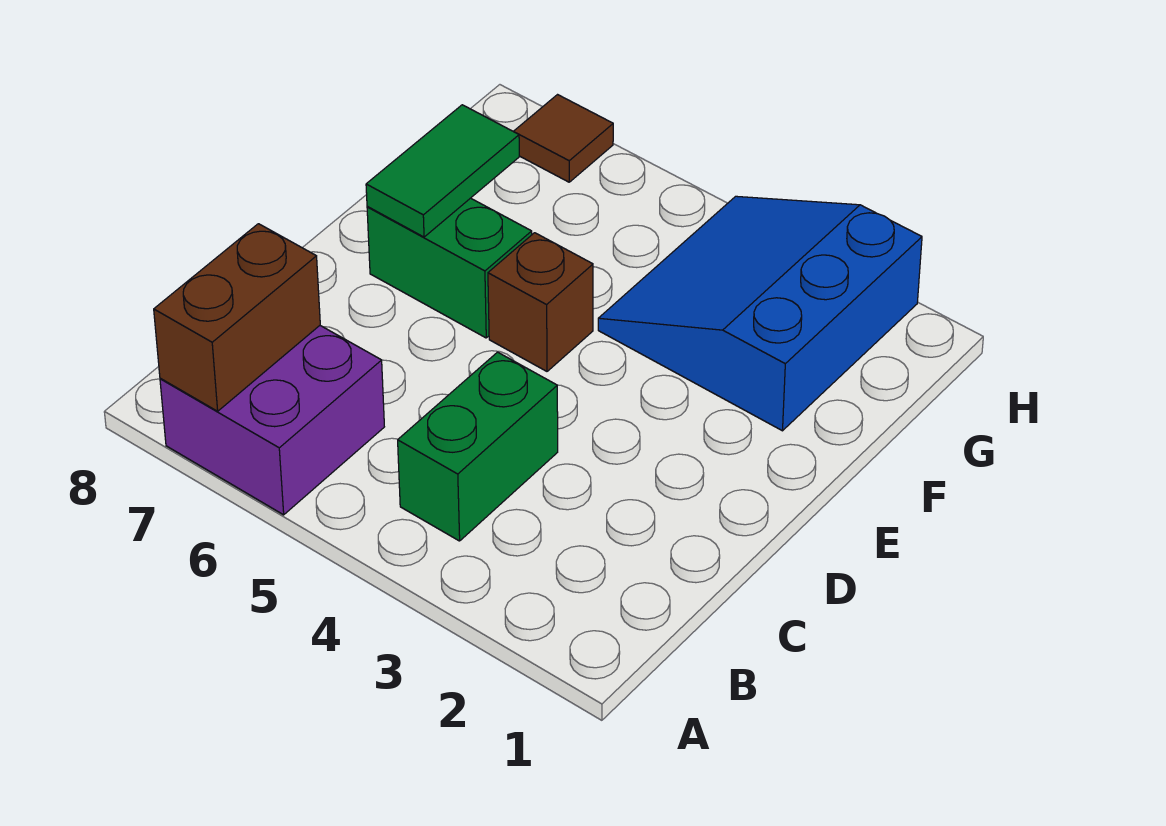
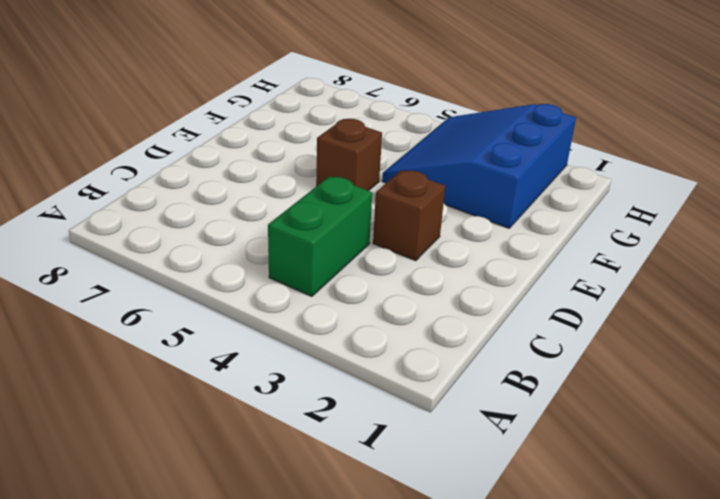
brown brick D3 level 1 -> none
none -> purple brick A6:B7 level 1
none -> green brick E6:E7 level 1

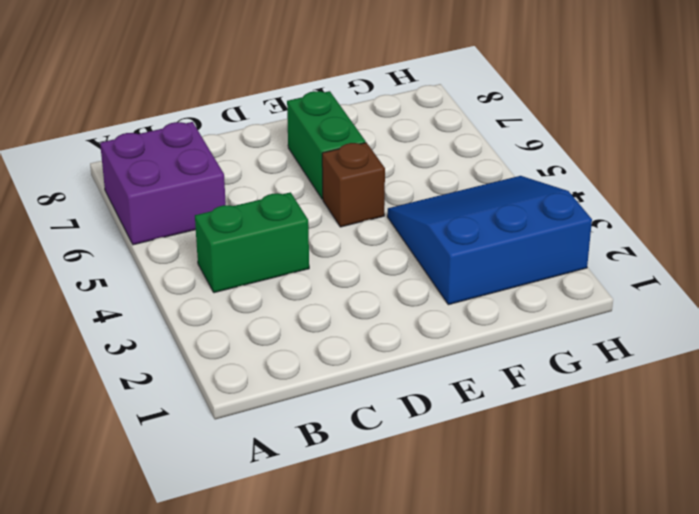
none -> brown tile H7 level 1
none -> brown brick A7:B7 level 2

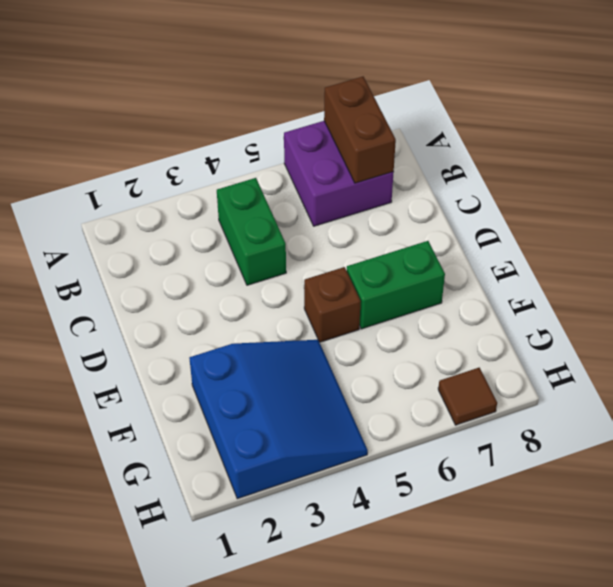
none -> green tile E7:F7 level 2

